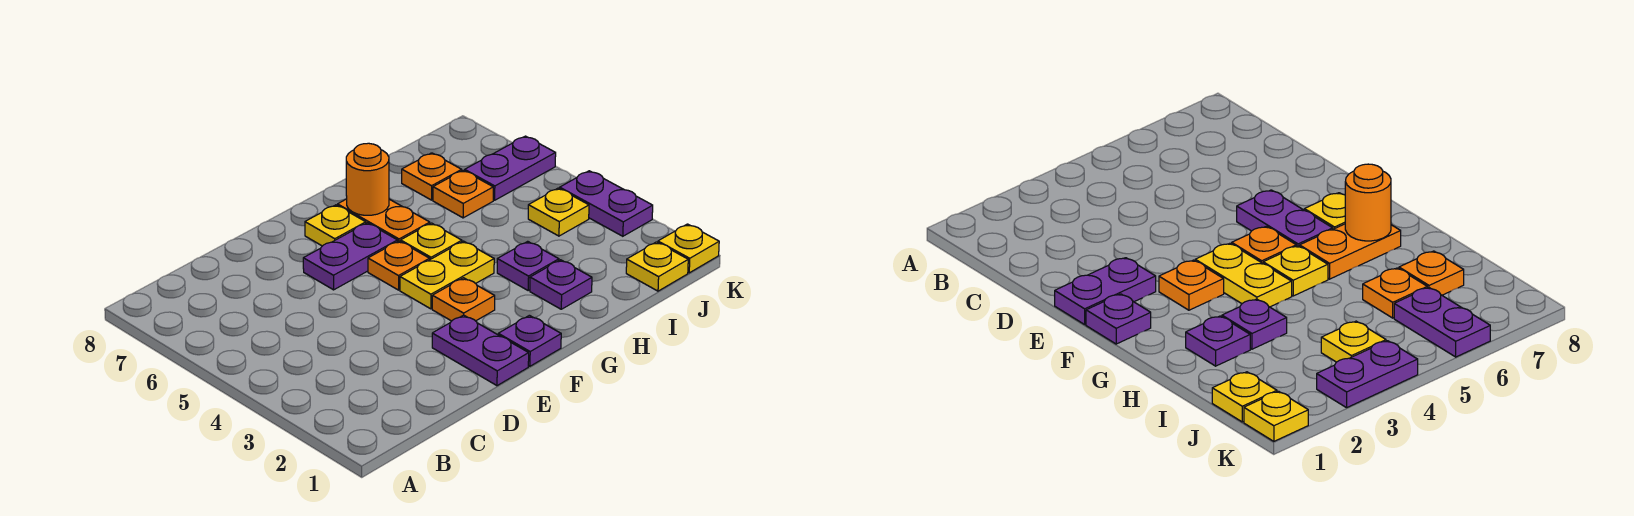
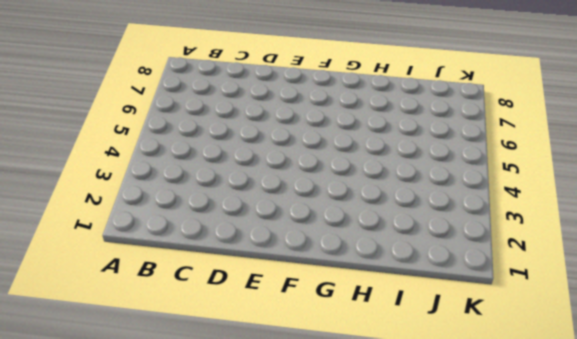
none -> purple plate E1:E2 level 1
none -> purple plate E6:F6 level 1
none -> purple plate F1 level 1

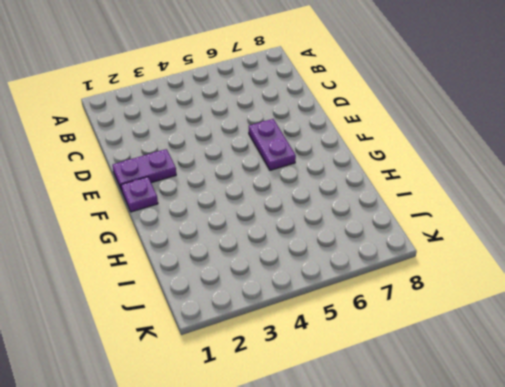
none -> orange plate F3 level 1
none -> yellow plate F4:G4 level 1
none -> orange plate F5 level 1

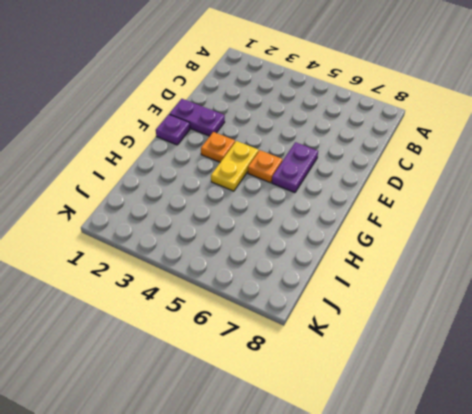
none -> yellow plate F7 level 1
none -> yellow plate G5 level 1
none -> orange plate G6:G7 level 1

